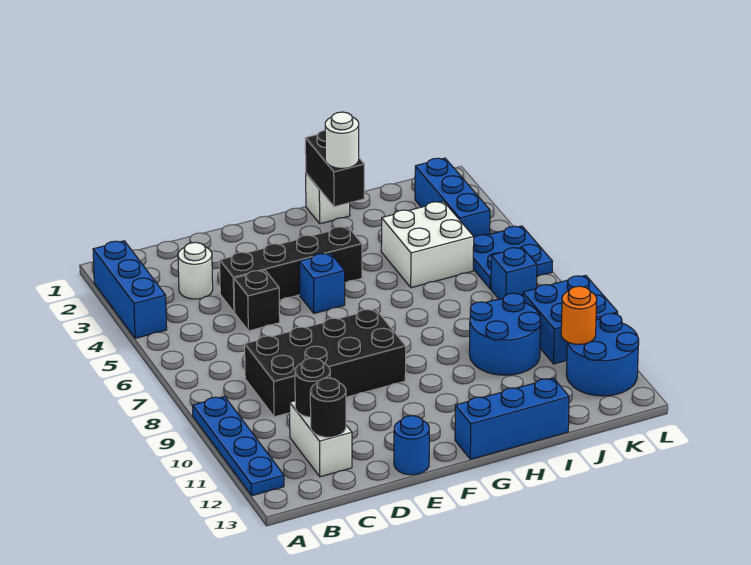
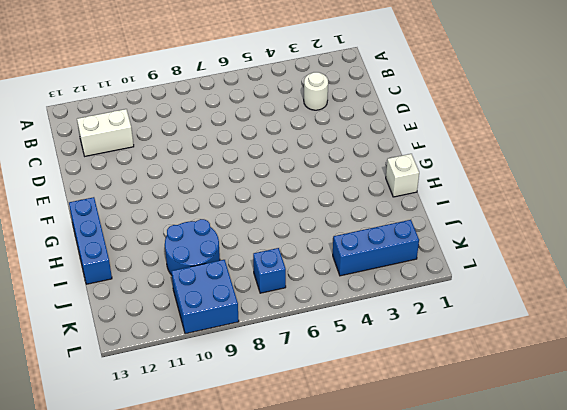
none -> blue brick A2:A4 level 1
none -> blue plate A9:A12 level 1
none -> black brick C8:F9 level 1

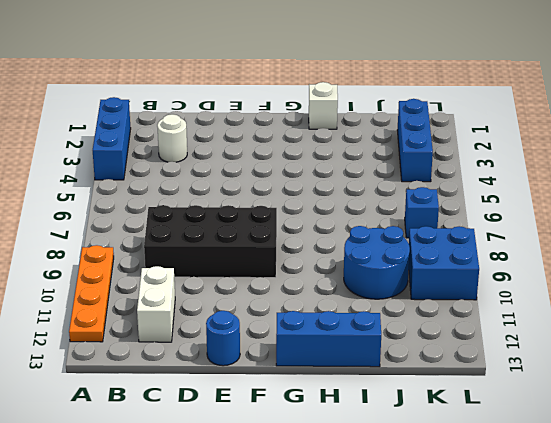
orange plate A9:A12 level 1 -> blue plate A9:A12 level 1
none -> black brick D4:G4 level 1
none -> black brick D5 level 1
none -> blue brick F5 level 1

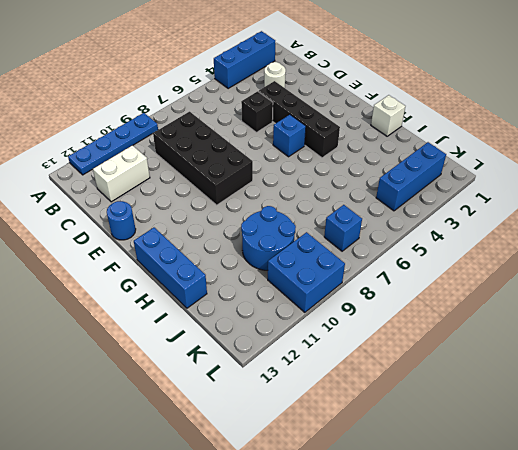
none -> white brick I4:J5 level 1
none -> blue plate K5:L6 level 1
none -> blue round brick K11:L12 level 1

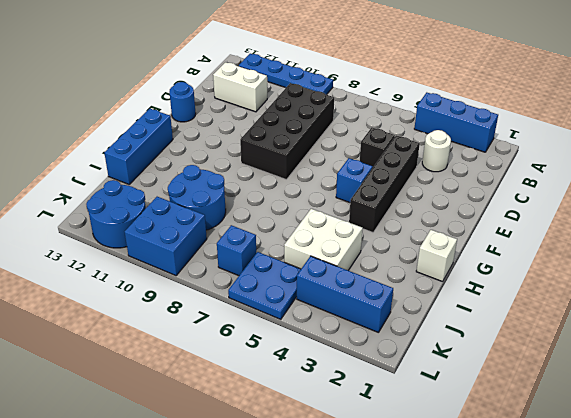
none -> black round brick C11 level 2
none -> black round brick C12 level 2
none -> black brick H1:H2 level 2

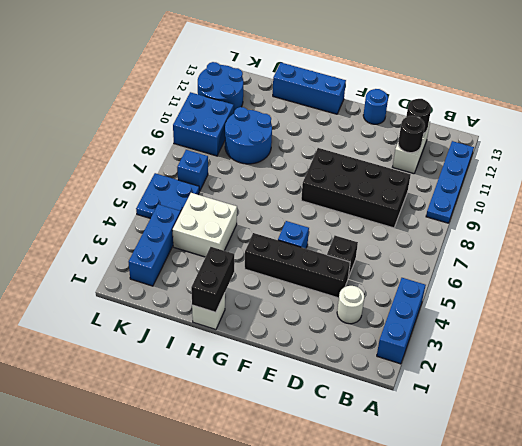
none -> orange round brick K11 level 2
none -> white round brick H2 level 3

